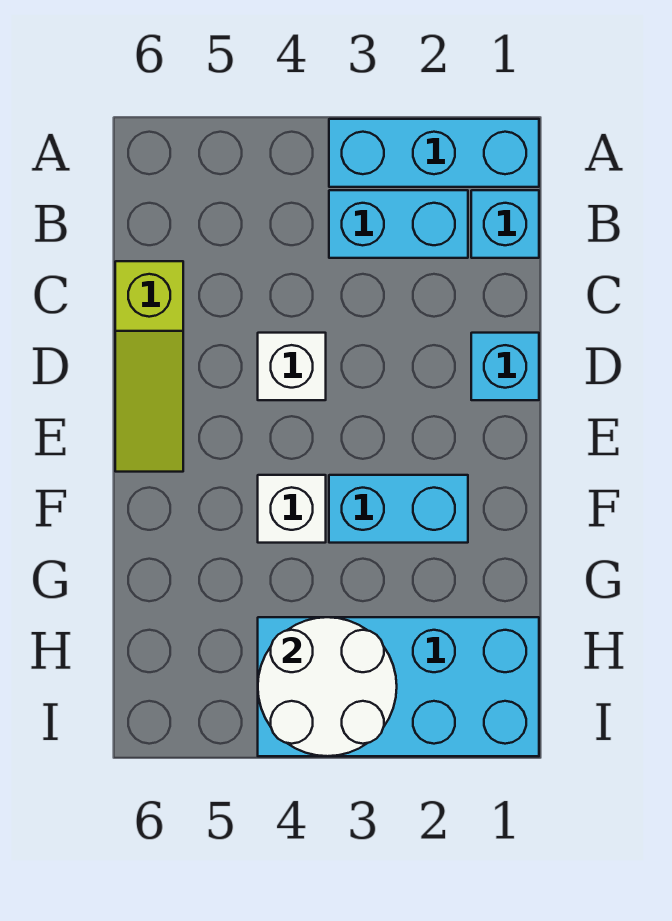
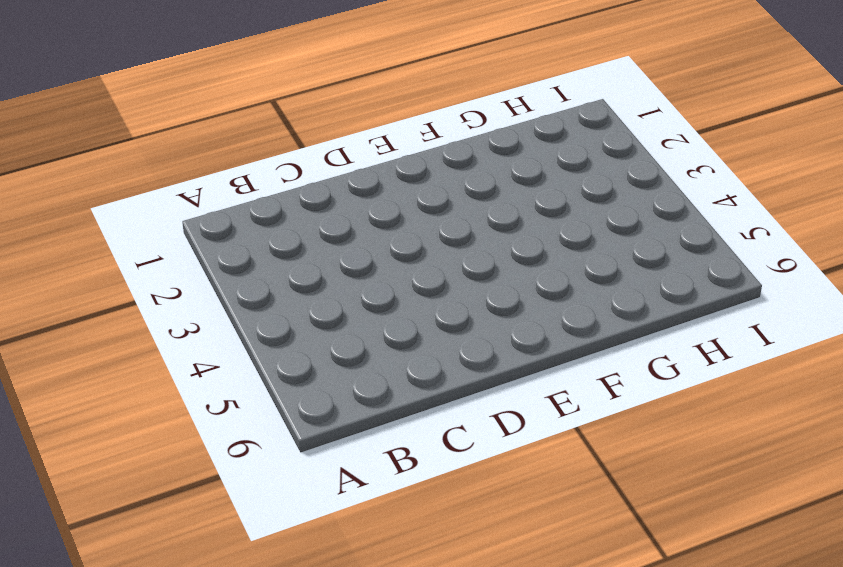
none -> cyan brick A1:A3 level 1
none -> cyan brick B1 level 1

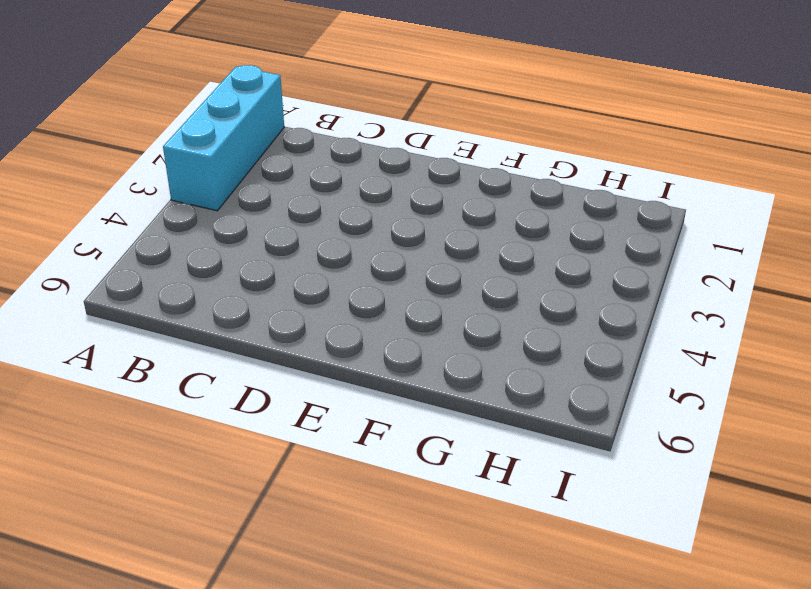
none -> cyan brick B1 level 1
none -> cyan brick B2:B3 level 1

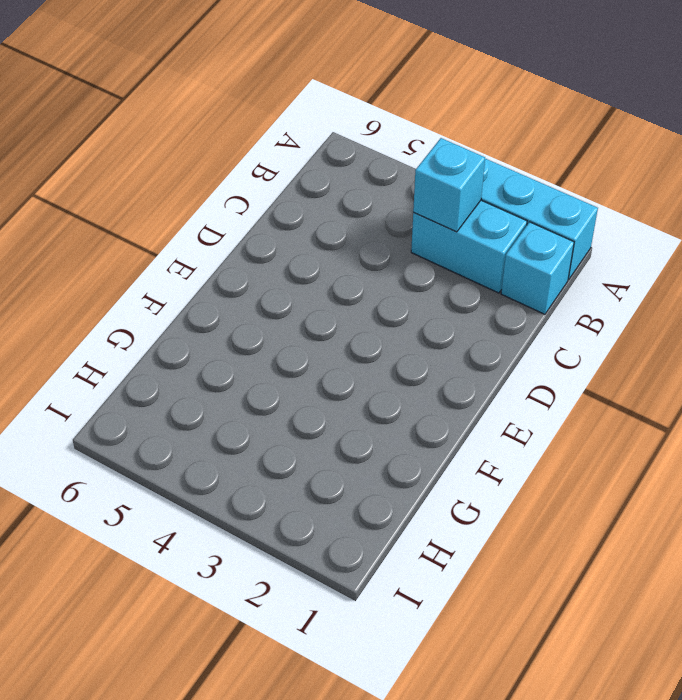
cyan brick B3 level 2 -> cyan brick D1 level 1
none -> lime slope C6:E6 level 1 top C
none -> white brick D4 level 1

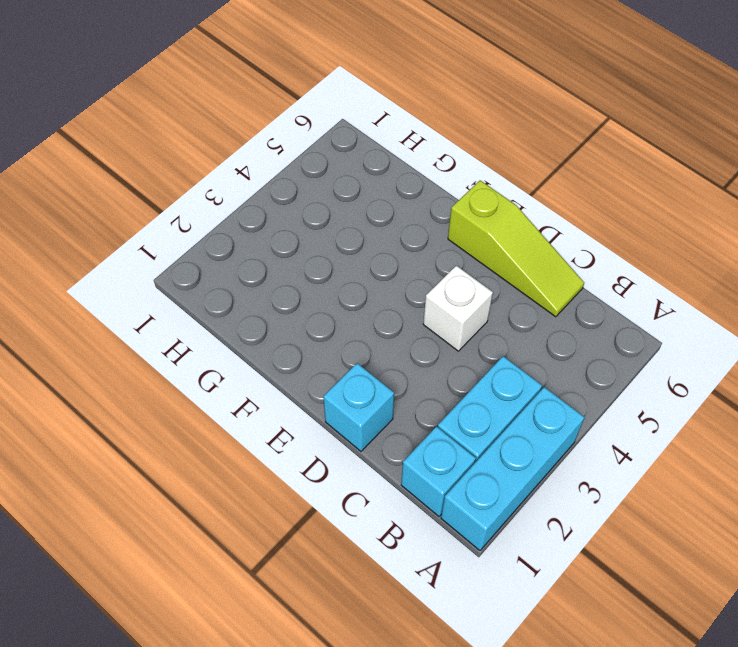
lime slope C6:E6 level 1 top E -> lime slope C6:E6 level 1 top C
none -> cyan brick F2:F3 level 1
none -> white brick F4 level 1

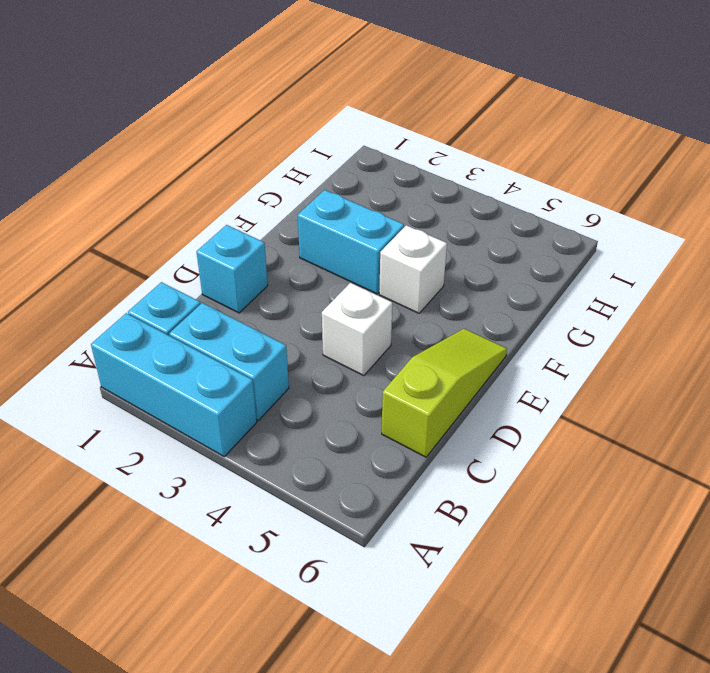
none -> cyan brick H1:I4 level 1
none -> white round brick H3:I4 level 2

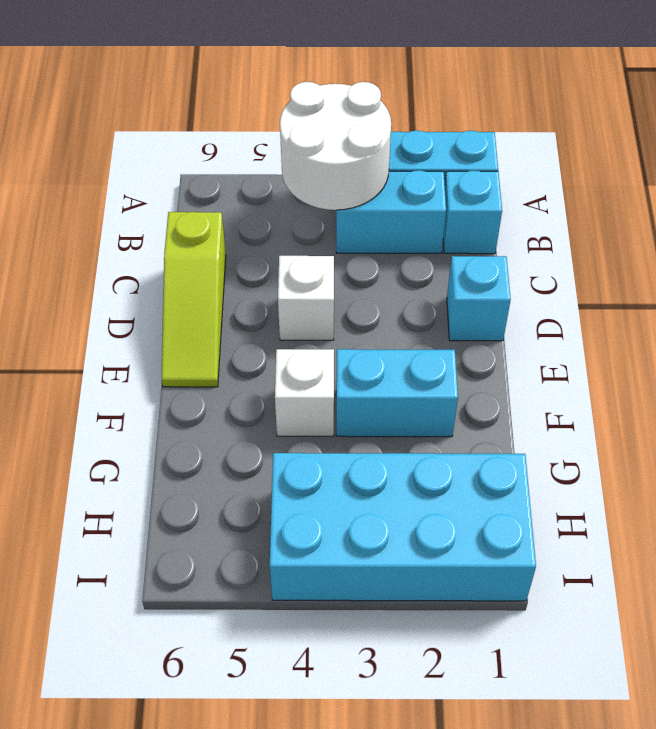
white round brick A3:B4 level 2 -> white round brick H3:I4 level 2

